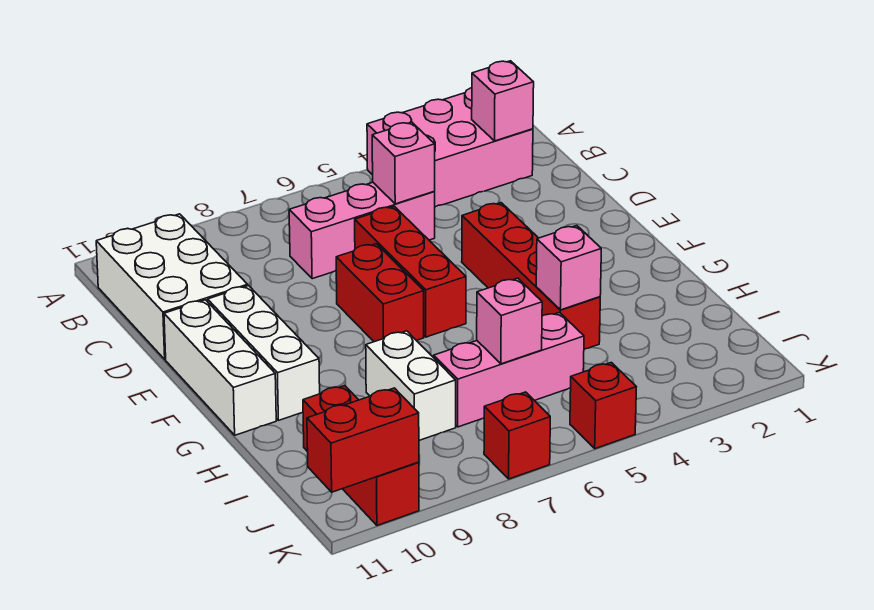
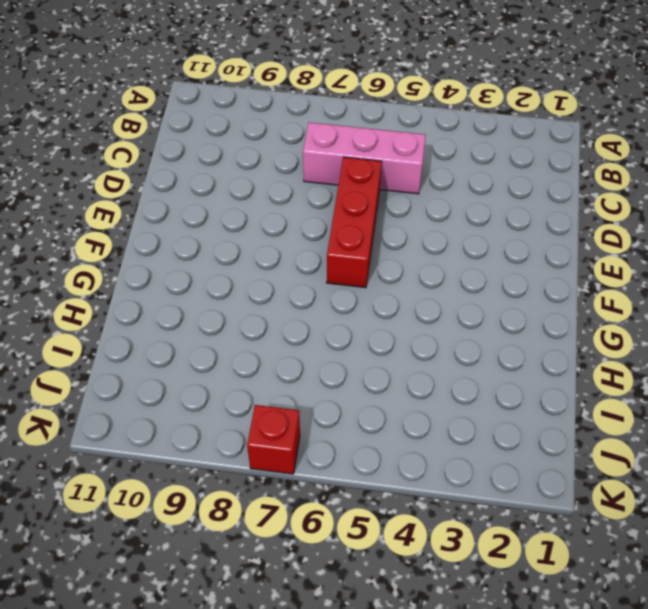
none -> pink brick A2:B4 level 1
none -> white brick B10:D11 level 1
none -> red brick E4:H4 level 1

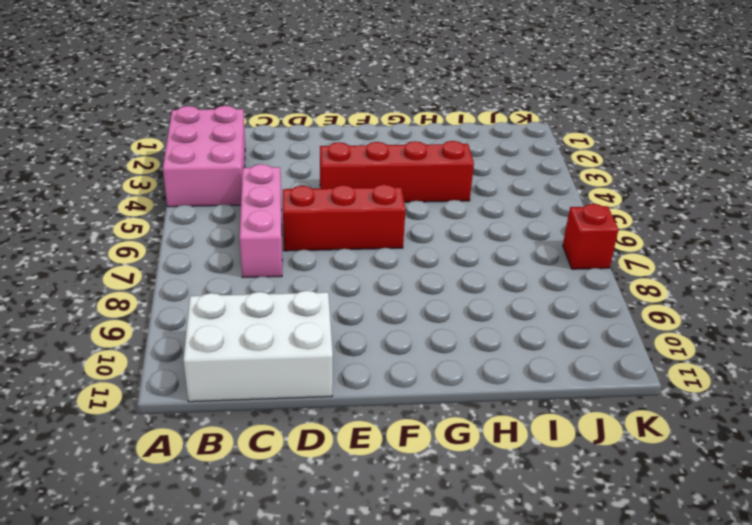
none -> red brick E7:F7 level 1
none -> white brick E10:G10 level 1
none -> white brick E11:G11 level 1

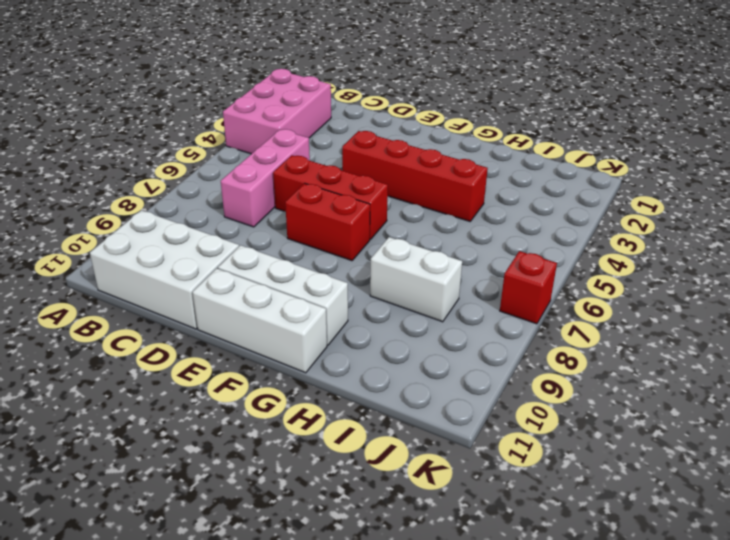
none -> pink brick I5:I7 level 1
none -> red brick I10:K10 level 1
none -> red brick K5 level 1

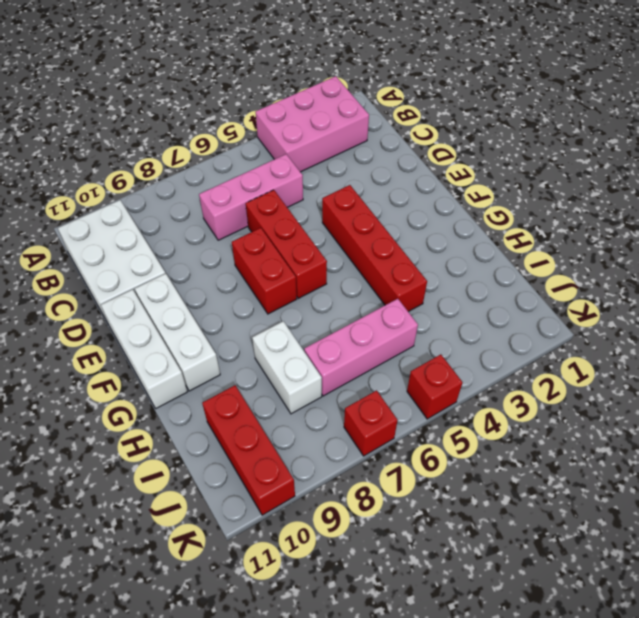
none -> pink brick B2 level 2
none -> pink brick C5 level 2
none -> pink brick H4 level 2

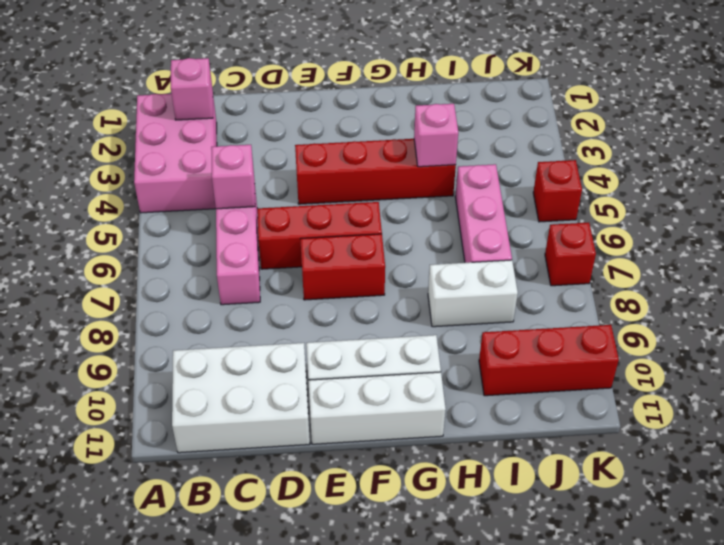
none -> pink brick I6 level 2
none -> red brick K10:K11 level 2

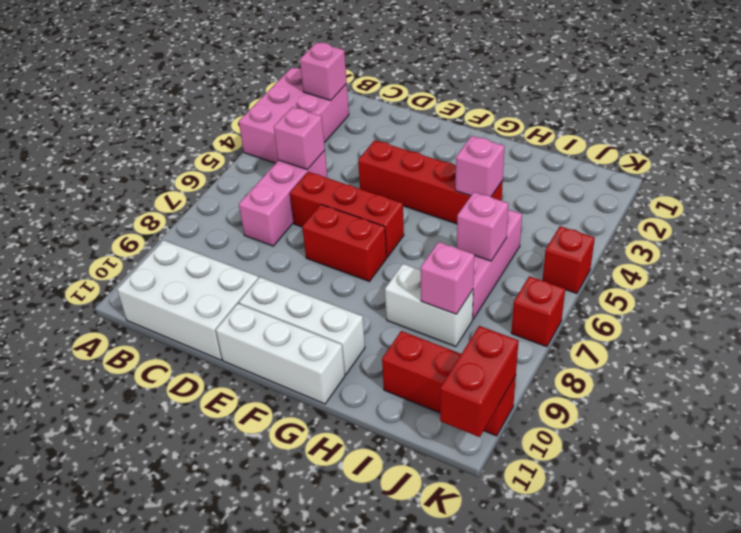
pink brick I8 level 2 -> none

